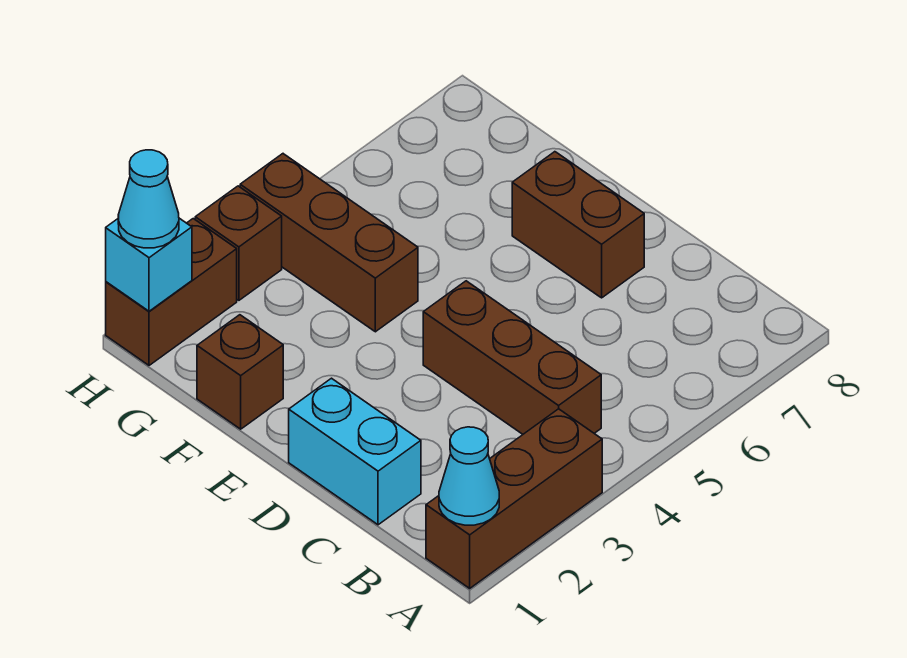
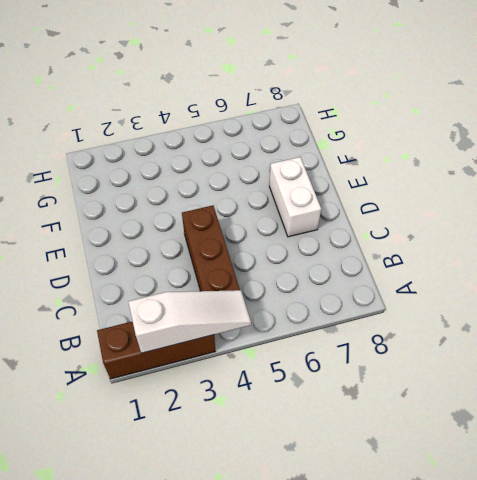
white slope A2:A4 level 2 top 2 -> none
white brick D7:E7 level 1 -> brown brick D7:E7 level 1
none -> cyan brick C1:D1 level 1
none -> brown brick F1 level 1

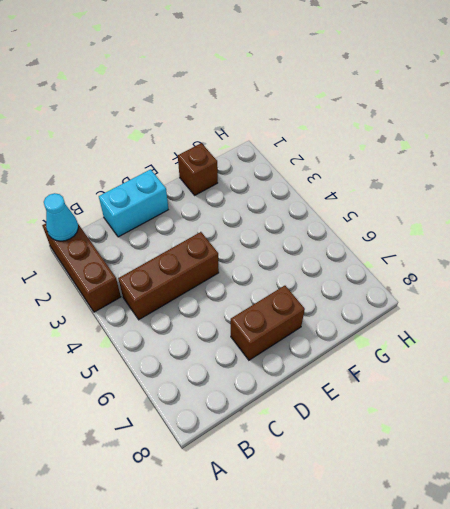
none -> brown brick F4:H4 level 1
none -> brown brick H1:H2 level 1

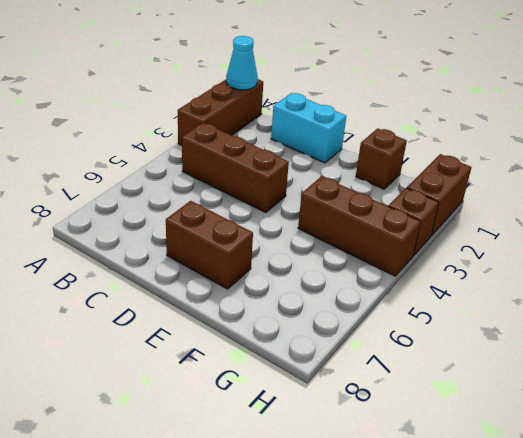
none -> cyan brick H1 level 2
none -> cyan cone H1 level 3

